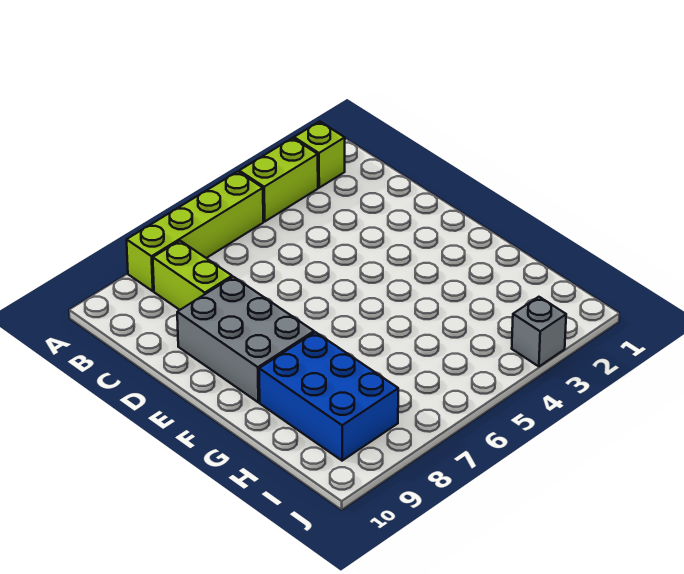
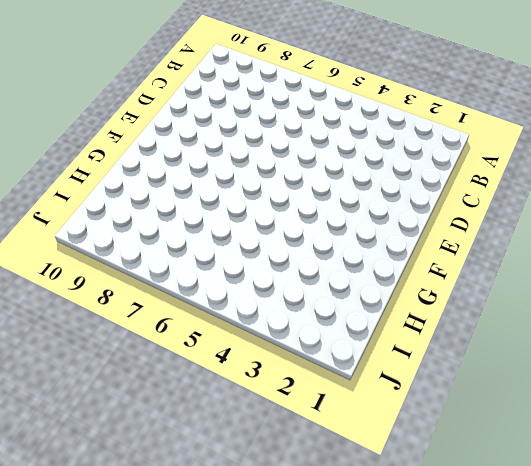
none -> lime brick A2 level 1
none -> lime brick A3:A4 level 1

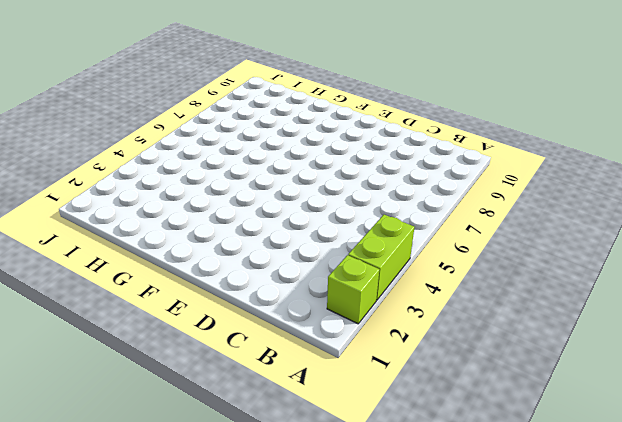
none -> lime brick A5:A8 level 1
none -> lime brick B8:C8 level 1

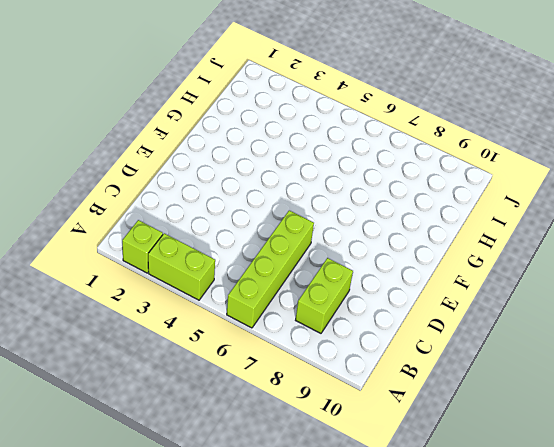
lime brick A6:D6 level 1 -> lime brick A5:A8 level 1
none -> grey brick D8:F9 level 1
none -> blue brick G8:I9 level 1

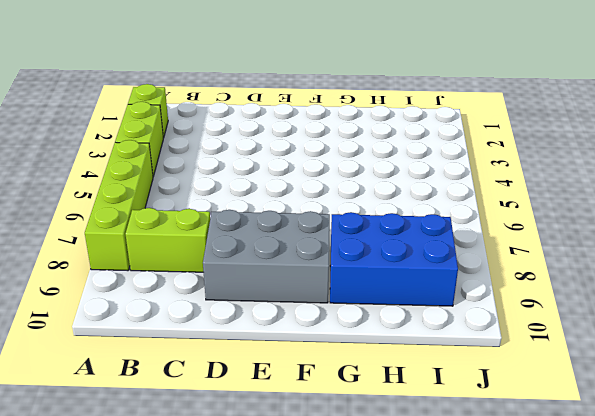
none -> grey brick J3 level 1

